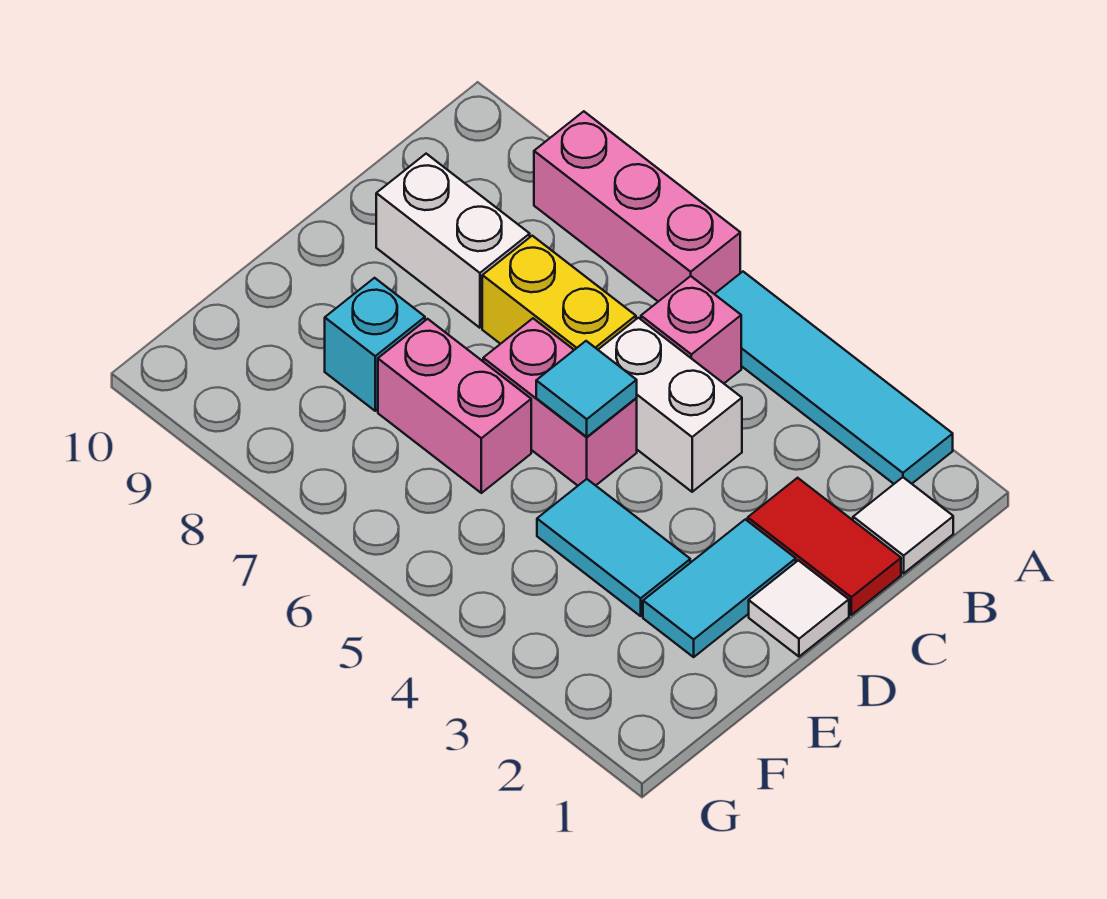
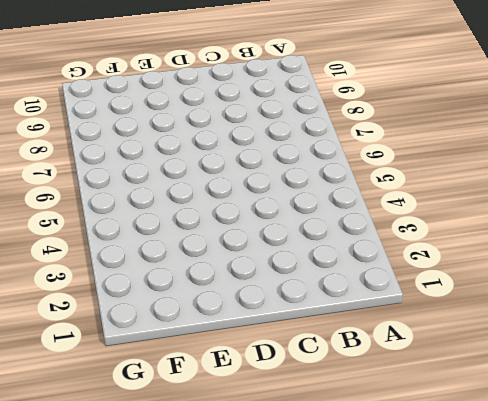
none -> cyan tile A2:A5 level 1
none -> pink brick A6:A8 level 1
none -> white tile B1 level 1

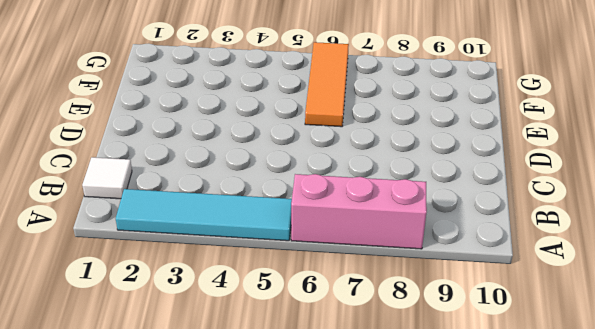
orange tile E6:G6 level 1 -> pink brick E6:E7 level 1
none -> pink brick B5 level 1
none -> red tile C1:C2 level 1
none -> white brick C4:C5 level 1

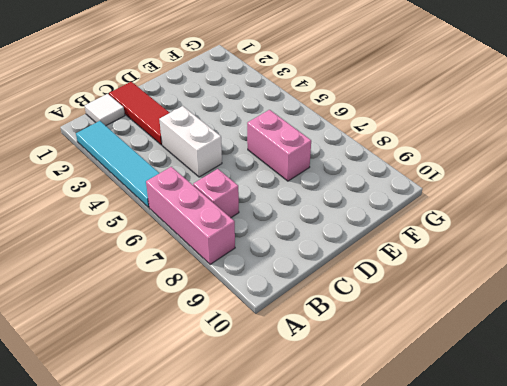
pink brick B7 level 1 -> pink brick B5 level 1
red tile C1:C3 level 1 -> red tile C1:C2 level 1
none -> yellow brick C6:C7 level 1
none -> white brick C8:C9 level 1
none -> white tile D1 level 1

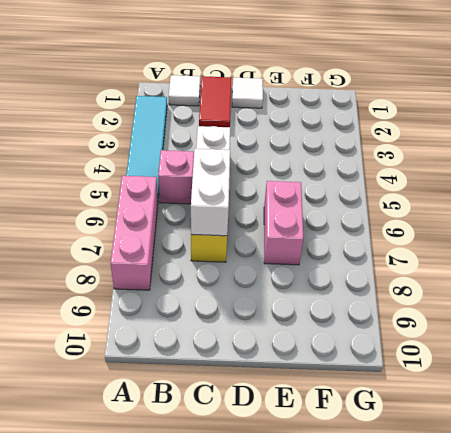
white brick C6:C7 level 2 -> white brick C8:C9 level 1
none -> cyan tile D2:E2 level 1
none -> pink brick D5:D6 level 1
none -> cyan tile E3:E4 level 1

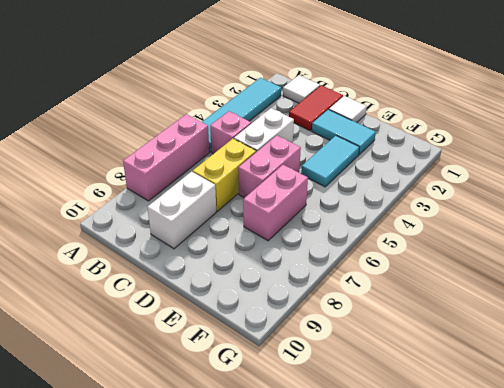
none -> cyan brick E8 level 1
none -> cyan tile D5 level 2

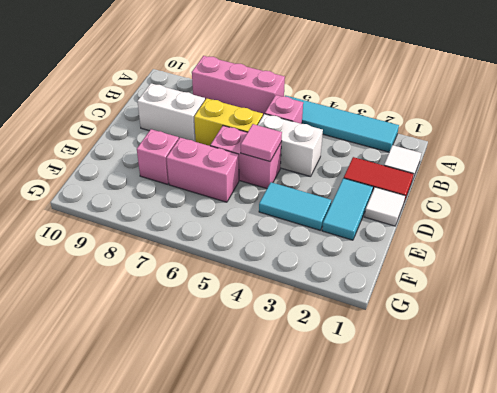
pink tile D5 level 2 -> cyan tile D5 level 2
pink brick E8 level 1 -> cyan brick E8 level 1

